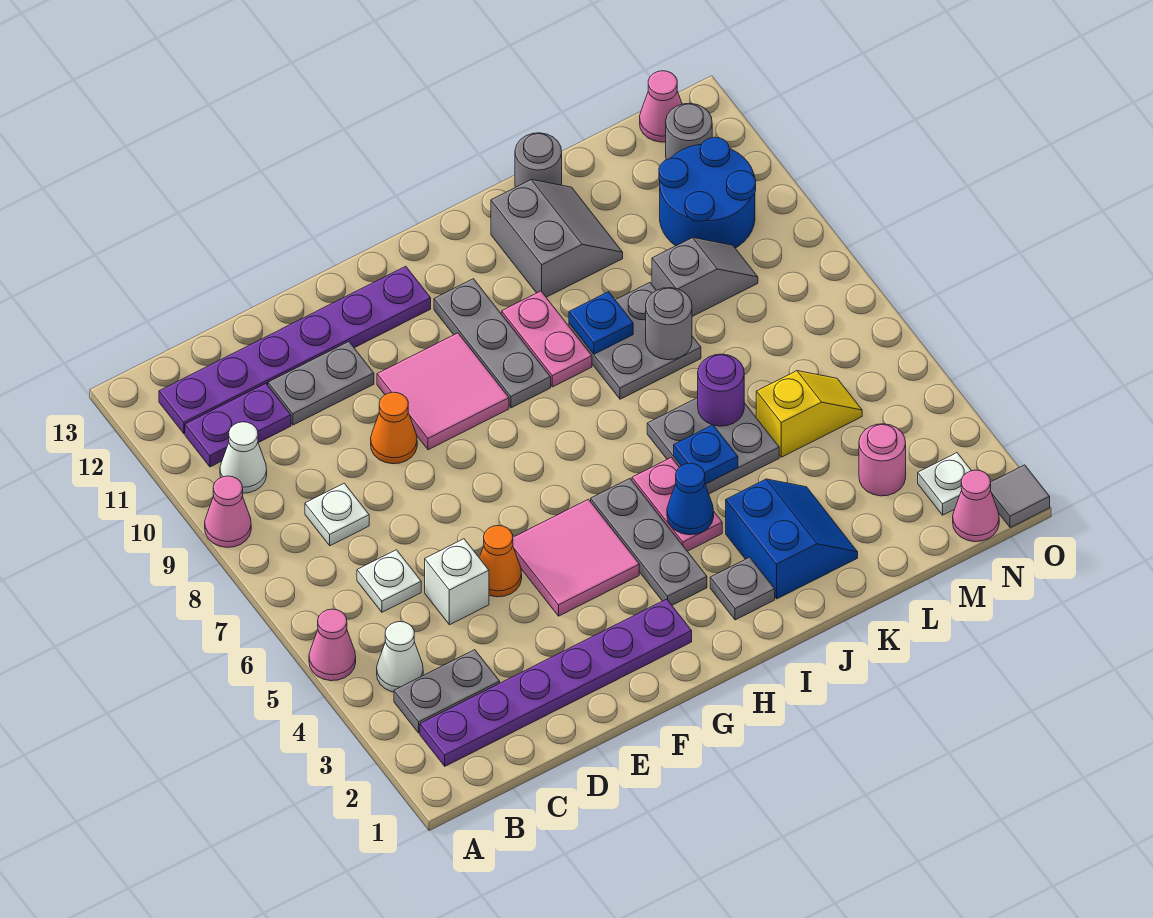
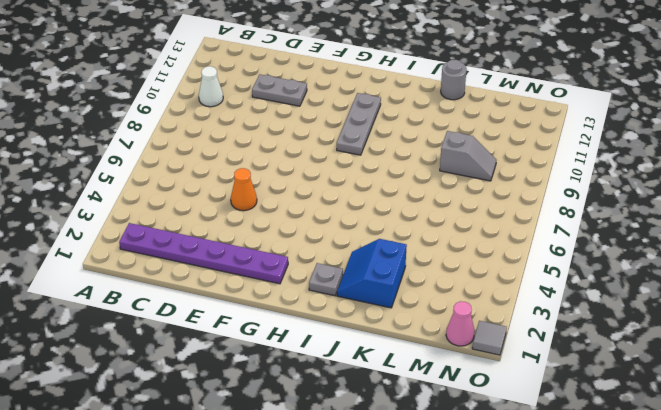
blue slope J2:K3 level 1 top K -> blue slope J2:K3 level 1 top J
none -> pink cone A5 level 1
none -> pink cone A9 level 1
none -> grey plate B3:C3 level 1
none -> white cone B4 level 1

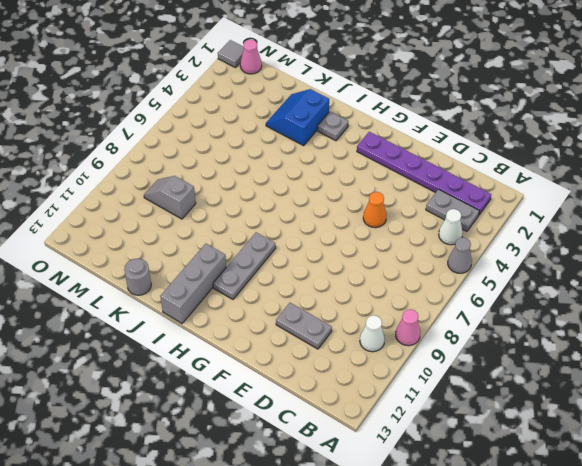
grey cone A5 level 1 -> pink cone A5 level 1
grey brick I11:I13 level 1 -> none
none -> purple plate B11:C11 level 1
none -> purple plate B12:G12 level 1
none -> white plate C6 level 1
none -> white plate C8 level 1

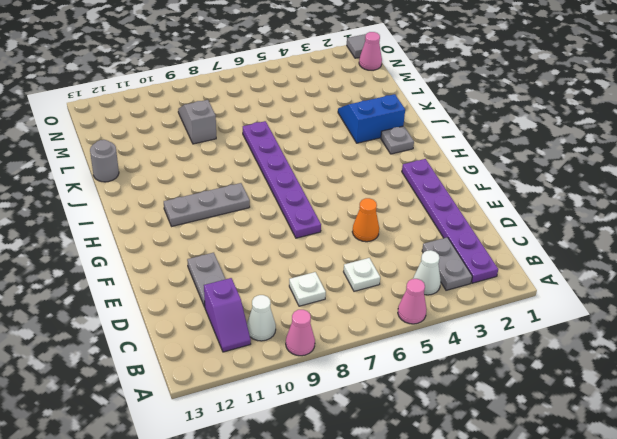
purple slope B11:C11 level 1 top C -> purple plate B11:C11 level 1
purple plate F7:K7 level 1 -> purple plate B12:G12 level 1
none -> white brick D5 level 1
none -> orange cone E9 level 1
none -> pink tile F4:G5 level 1
none -> pink tile F9:G10 level 1

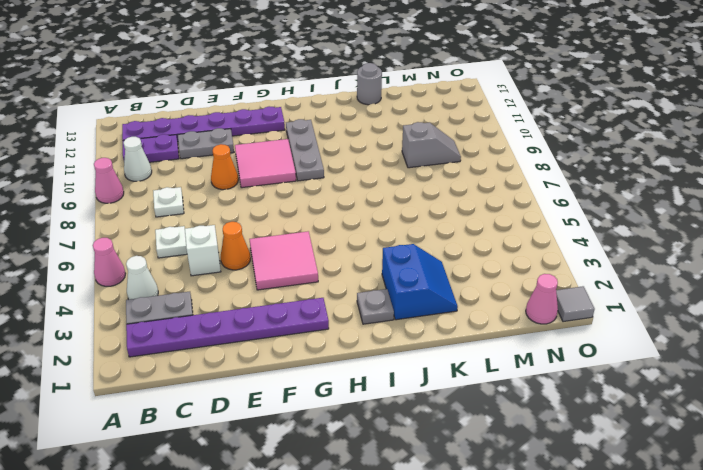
none -> grey plate H3:H5 level 1
none -> pink plate I4:I5 level 1
none -> pink plate I9:I10 level 1
none -> grey plate J5:K6 level 1

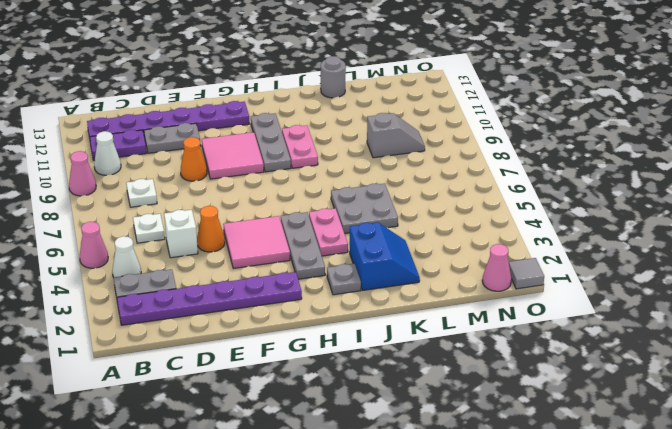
none -> grey plate J8:K9 level 1
none -> grey slope J11:K12 level 1 top J
none -> yellow slope L5:M5 level 1 top L
none -> pink round brick M3 level 1

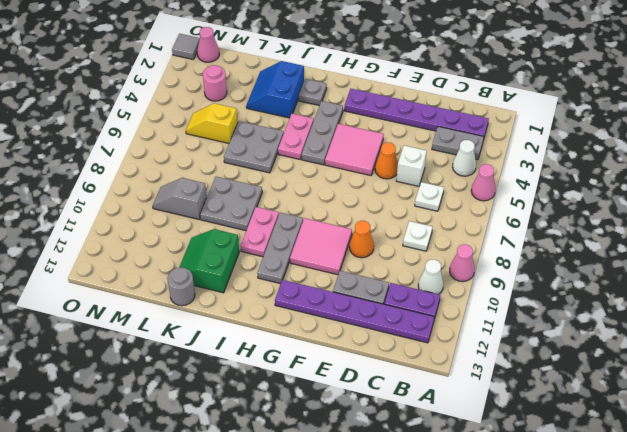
green slope J11:K12 level 1 top J -> grey slope J11:K12 level 1 top J
none -> blue round brick M10:N11 level 1
none -> white plate N2 level 1
none -> grey round brick N12 level 1
none -> pink cone N13 level 1

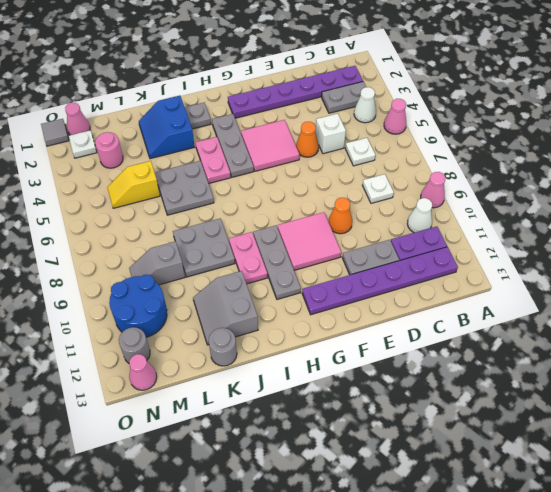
none -> blue cone I4 level 2
none -> blue plate J5 level 2
none -> blue plate J9 level 2
none -> purple round brick K6 level 2

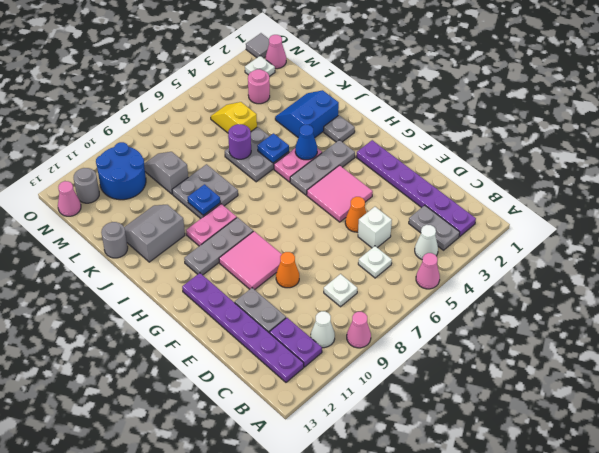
none -> grey round brick K8 level 2

